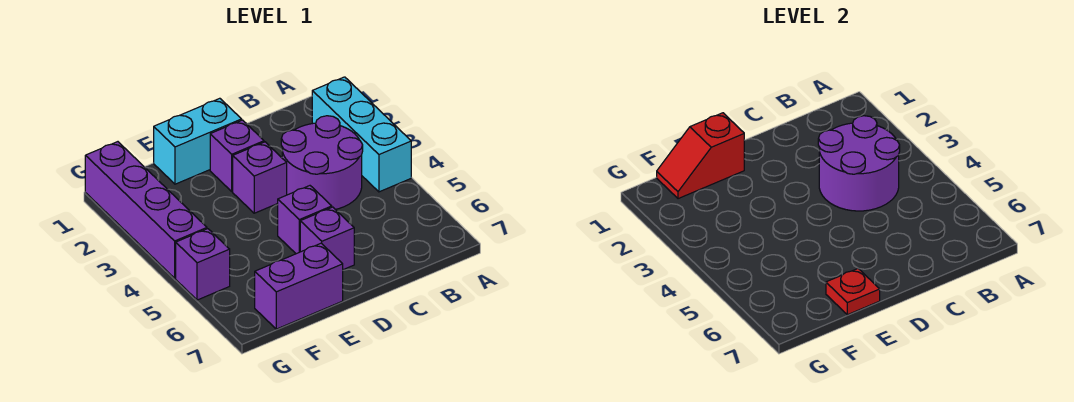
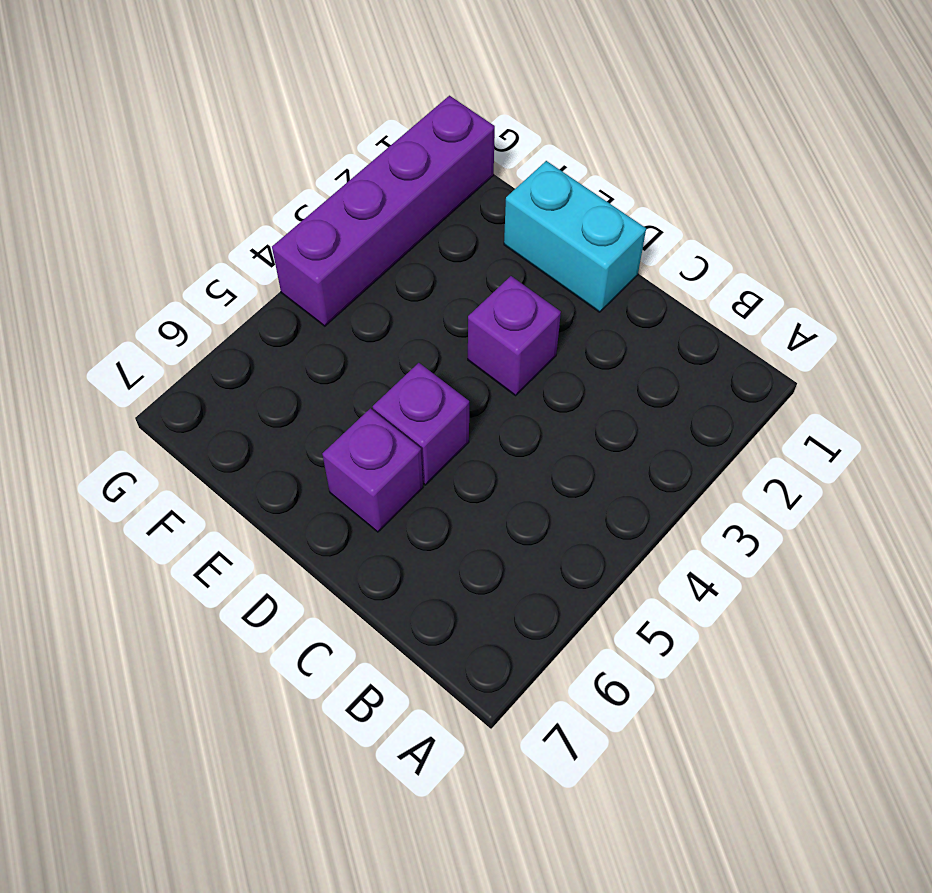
none -> cyan brick A2:A4 level 1
none -> purple round brick B3:C4 level 1
none -> purple brick D2 level 1

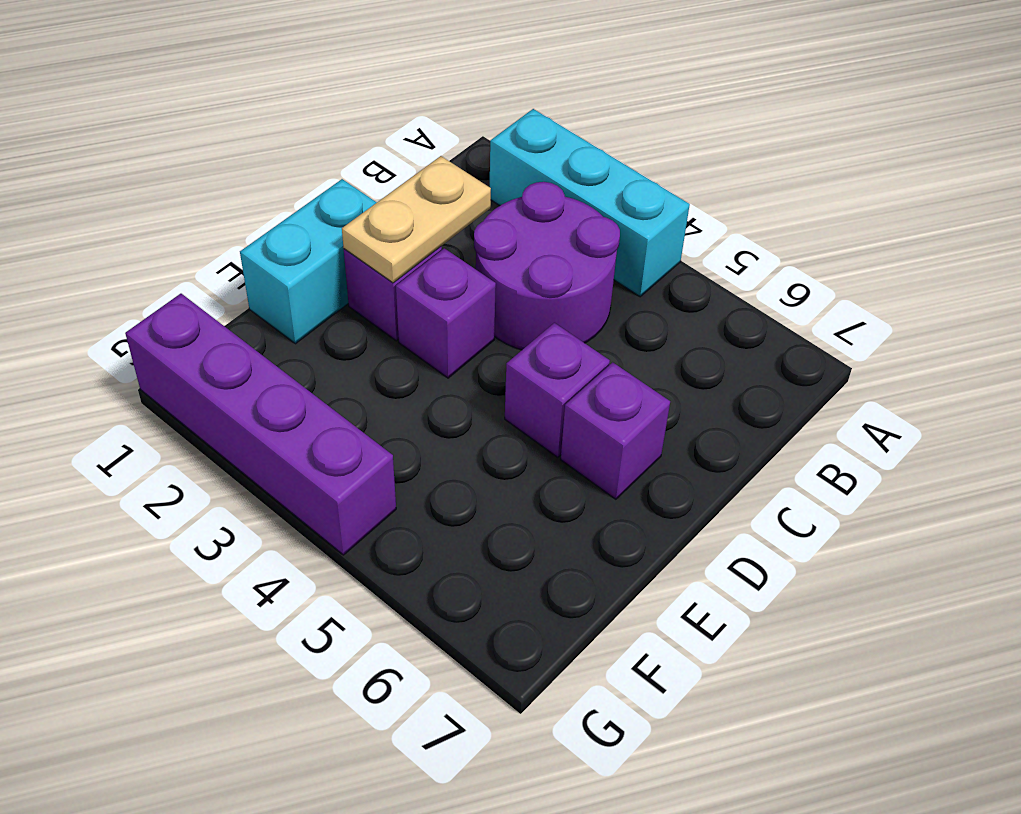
tan plate C2:D2 level 2 -> none
none -> purple brick E7:F7 level 1
none -> purple brick G5 level 1
none -> purple round brick B3:C4 level 2

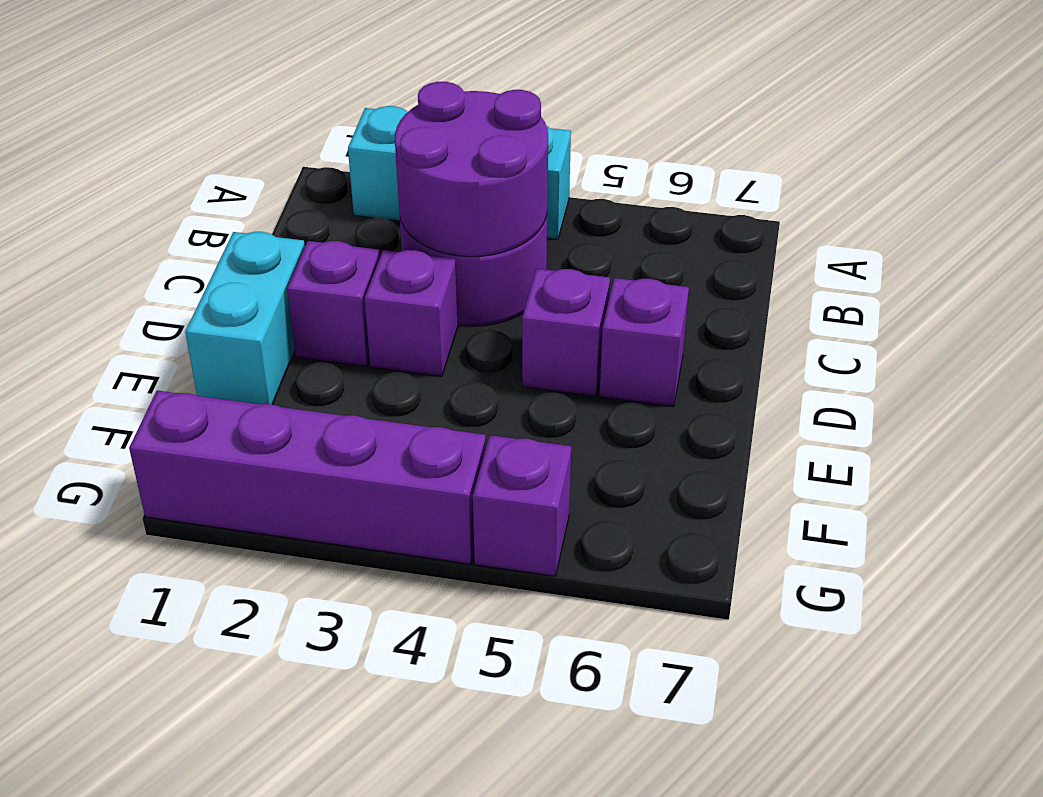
none -> purple brick E7:F7 level 1
none -> red slope E1:F1 level 2 top E
none -> red plate E7 level 2

